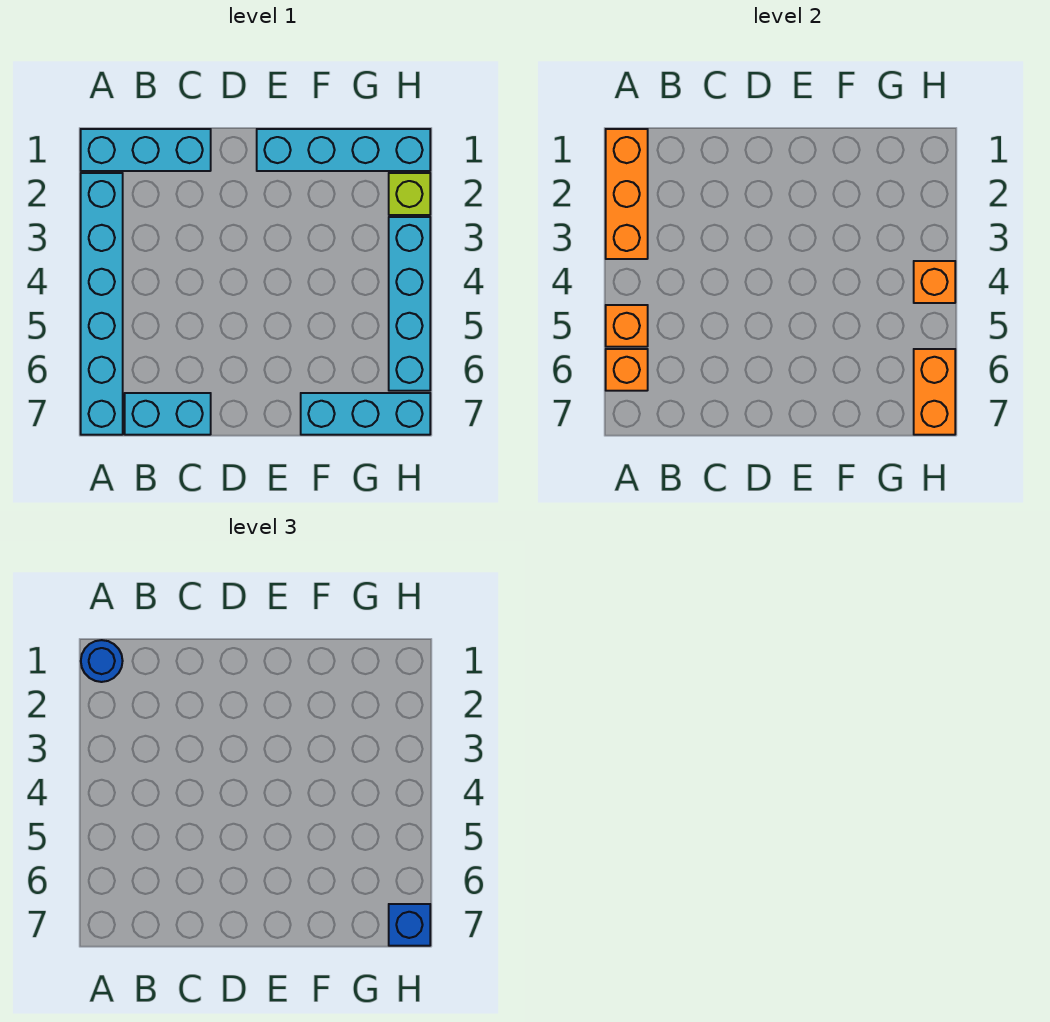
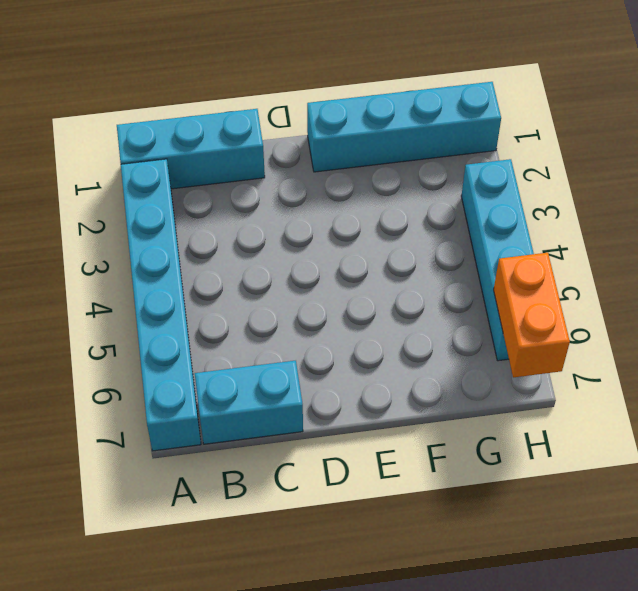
none -> cyan brick F7:H7 level 1
none -> lime brick H2 level 1
none -> orange brick A1:A3 level 2

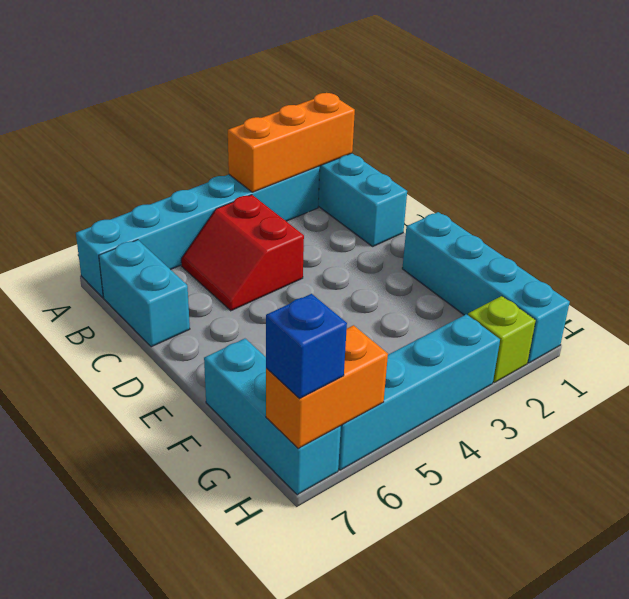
red slope B4:C5 level 1 top 4 -> none
none -> orange brick A5 level 2
none -> orange brick A6 level 2
none -> orange brick H4 level 2

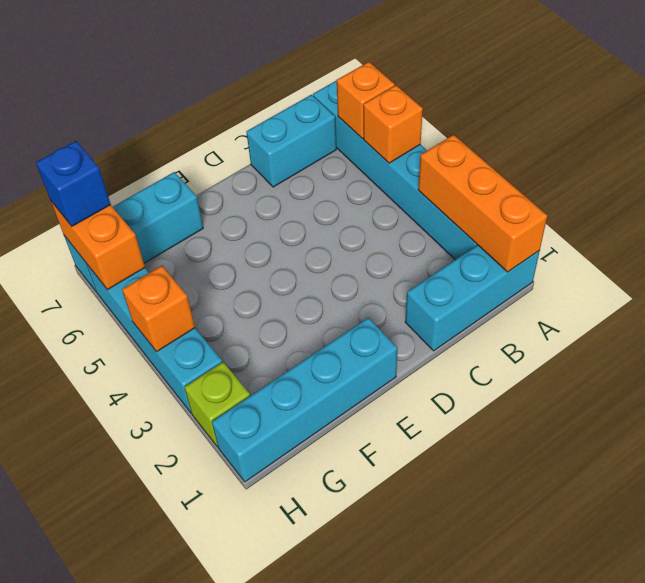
none -> blue round brick A1 level 3

